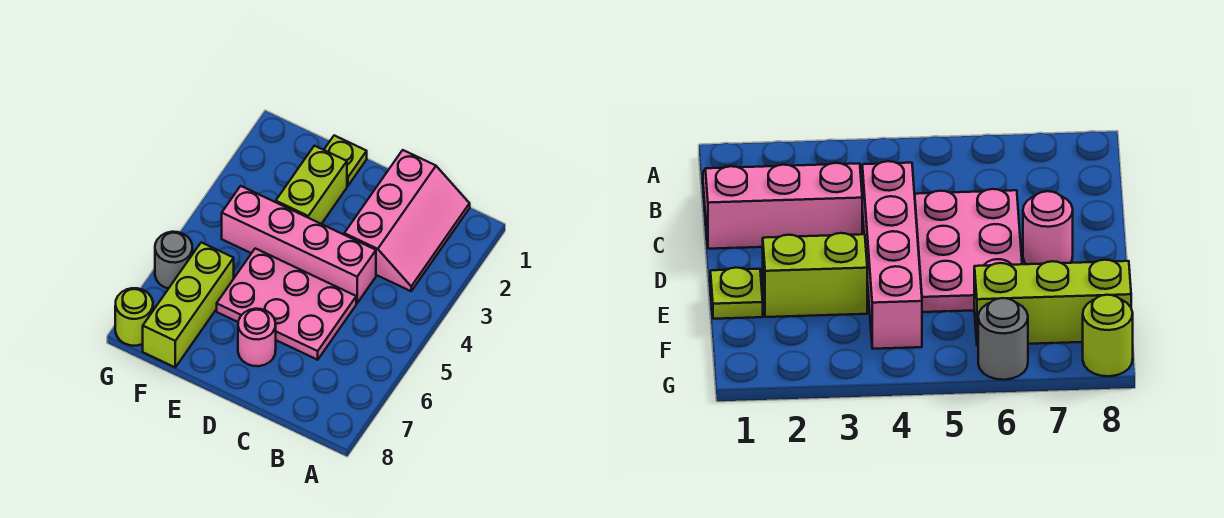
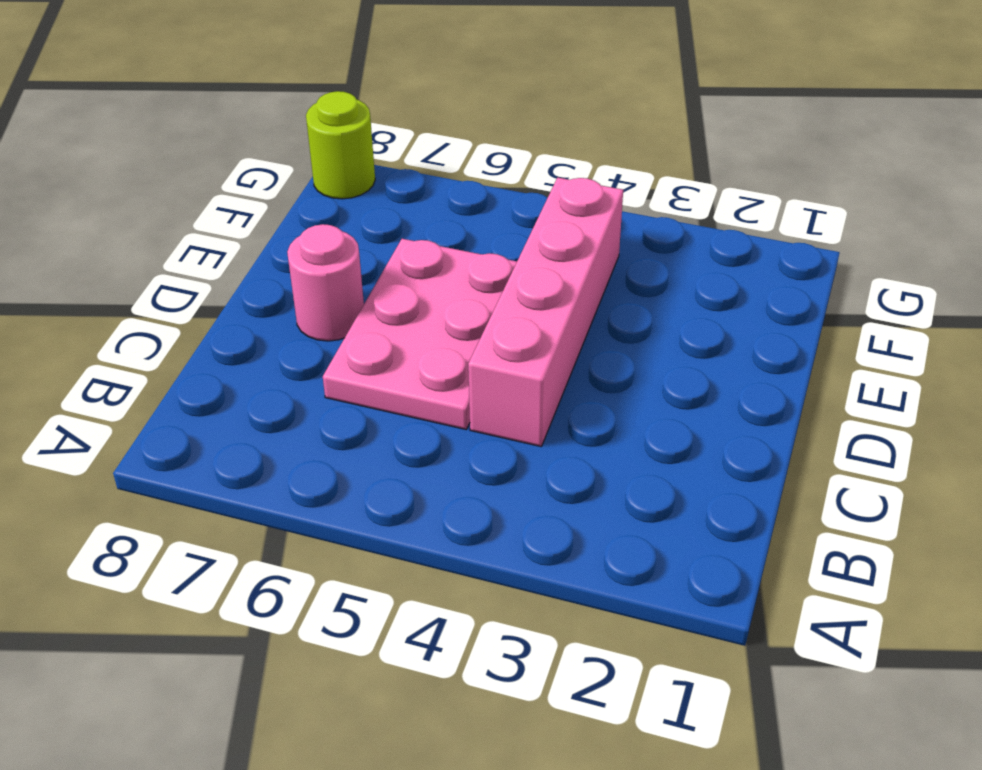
none -> pink slope B1:C3 level 1 top C
none -> lime plate E1 level 1

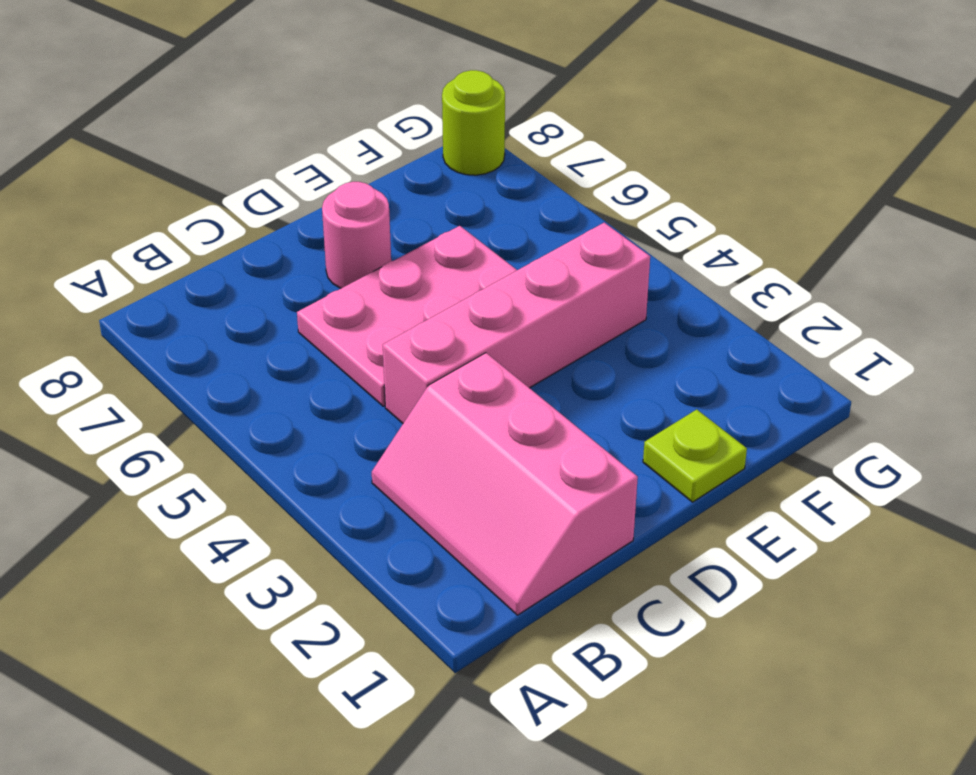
none -> lime brick E2:E3 level 1
none -> lime brick F6:F8 level 1

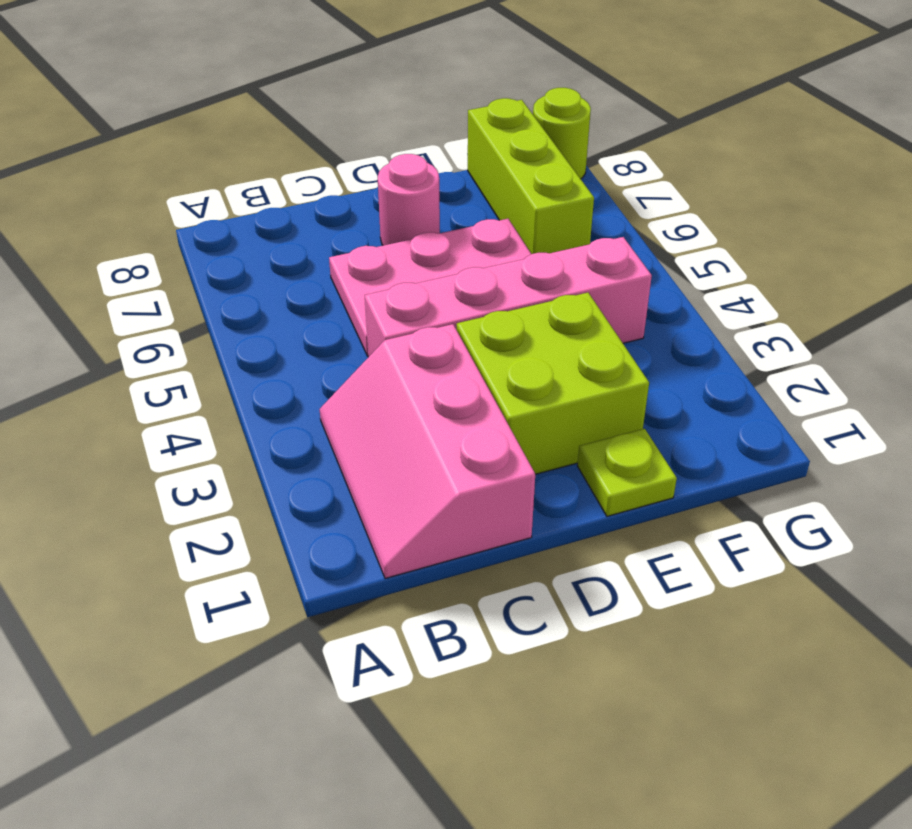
lime brick D2:E3 level 1 -> lime brick E2:E3 level 1
none -> grey round brick G6 level 1

